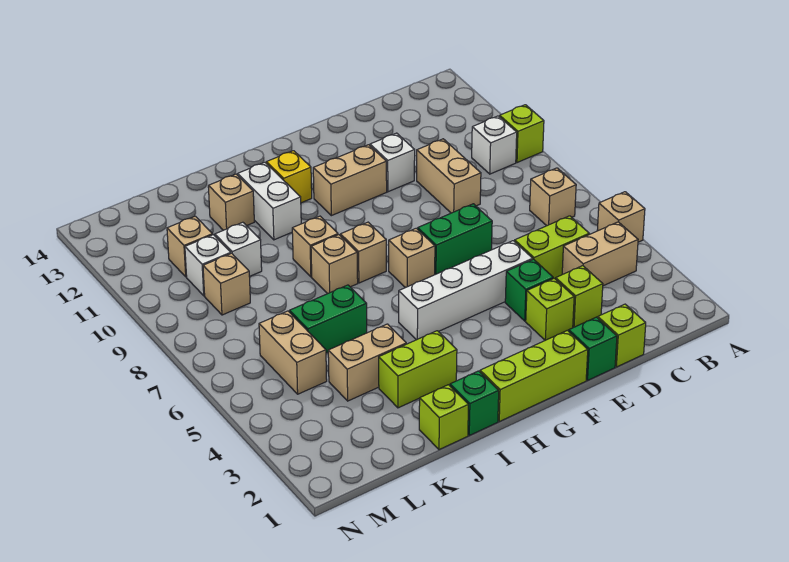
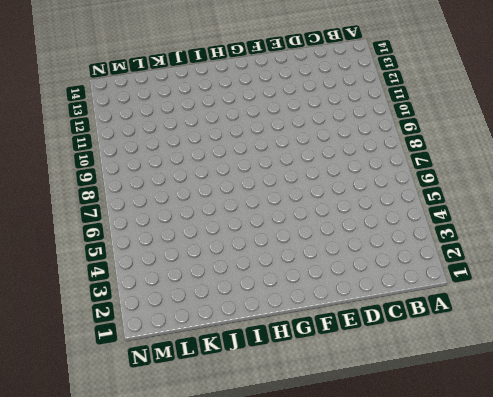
none -> tan brick A5 level 1
none -> lime brick A10 level 1
none -> tan brick B4:C4 level 1
none -> tan brick B7 level 1

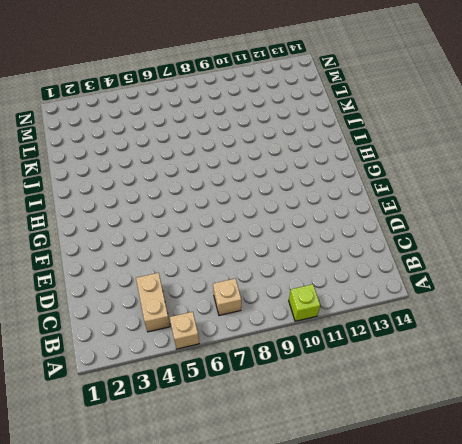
none -> white brick B10 level 1
none -> lime brick C5:D5 level 1
none -> lime brick D1 level 1
none -> lime brick D3 level 1

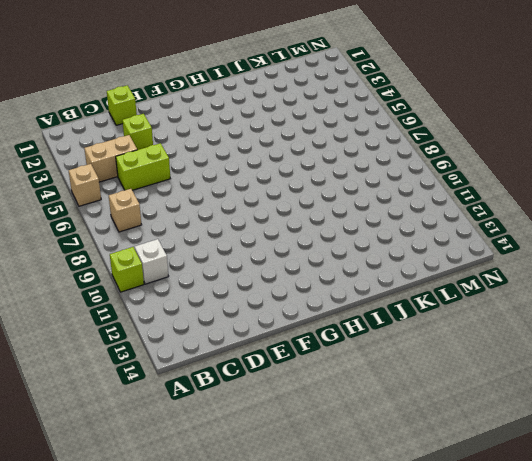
none -> tan brick D9:D10 level 1
none -> green brick E1 level 1
none -> lime brick E3 level 1
none -> green brick E4 level 1

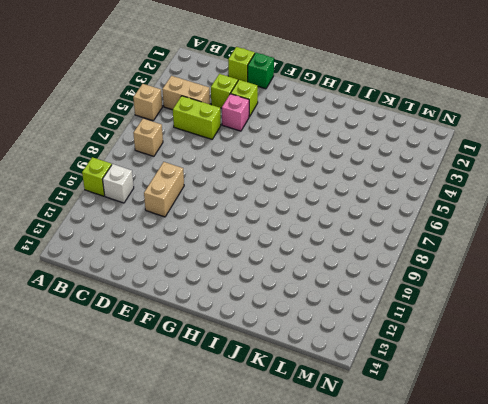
pink brick E4 level 1 -> green brick E4 level 1
none -> white brick E5:H5 level 1
none -> green brick E7:F7 level 1
none -> white brick E11 level 1
none -> lime brick F1:H1 level 1

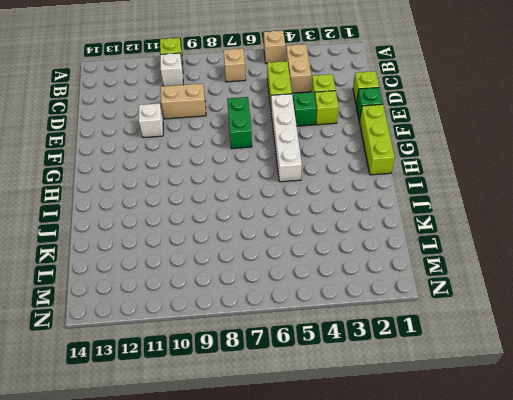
none -> tan brick F11:G11 level 1
none -> tan brick G7 level 1
none -> tan brick H8 level 1
none -> yellow brick H12 level 1

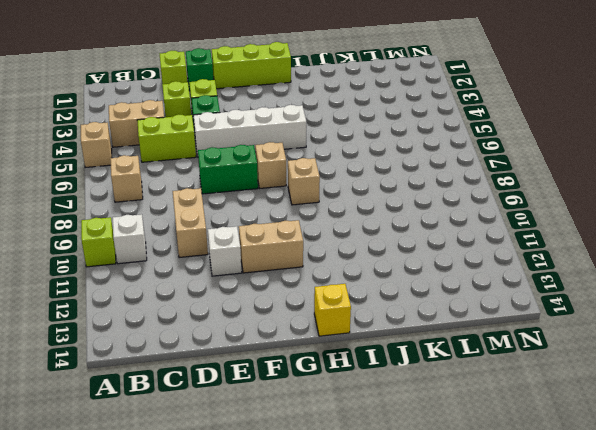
yellow brick H14 level 1 -> yellow brick H12 level 1
none -> green brick I1 level 1
none -> lime brick I3:J3 level 1
none -> tan brick I8 level 1
none -> tan brick I9 level 1

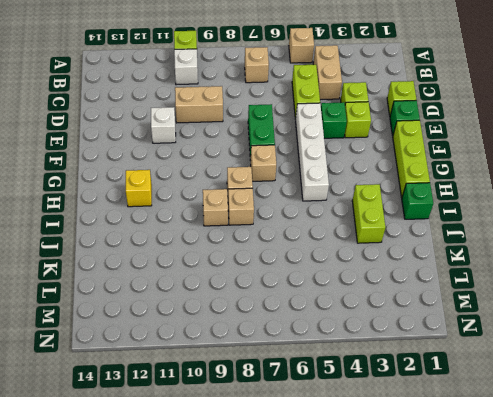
none -> tan brick F11:G11 level 1
none -> white brick I11:I12 level 1
none -> lime brick J1 level 1
none -> tan brick J4:K4 level 1

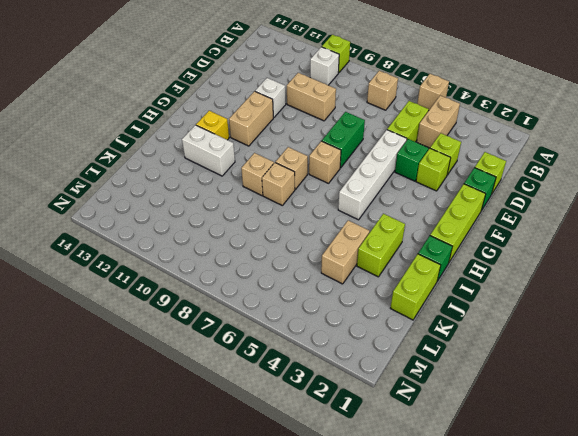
lime brick J1:K1 level 1 -> lime brick J1 level 1
none -> green brick J6:K6 level 1
none -> tan brick J12 level 1
none -> white brick K10 level 1
none -> tan brick L5:L6 level 1

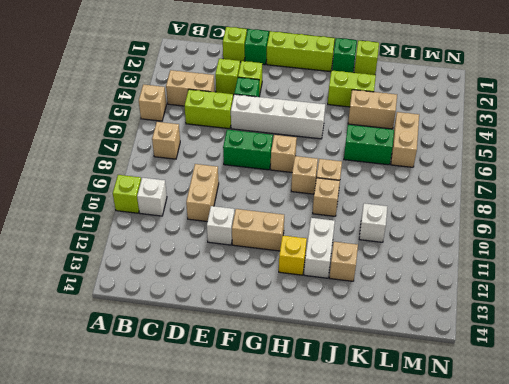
none -> tan brick L9 level 1
none -> white brick L10 level 1
none -> tan brick L11 level 1

